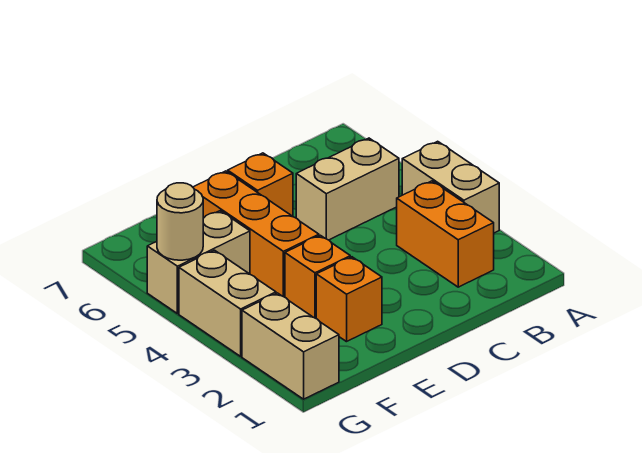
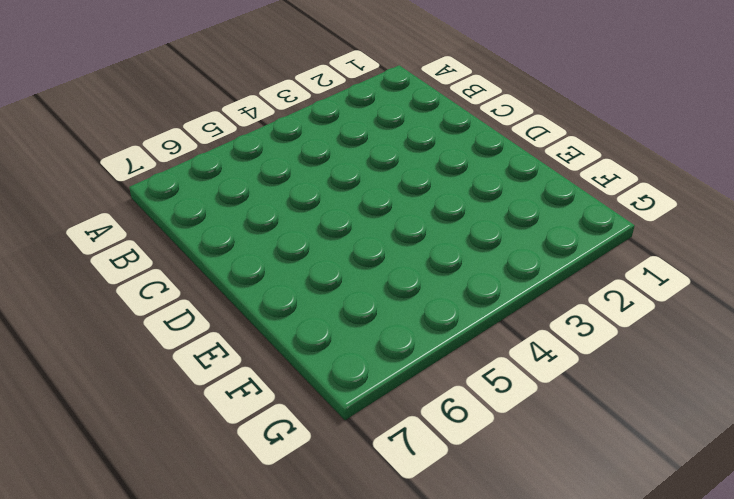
none -> tan brick A3:A4 level 1
none -> orange brick B2:B3 level 1

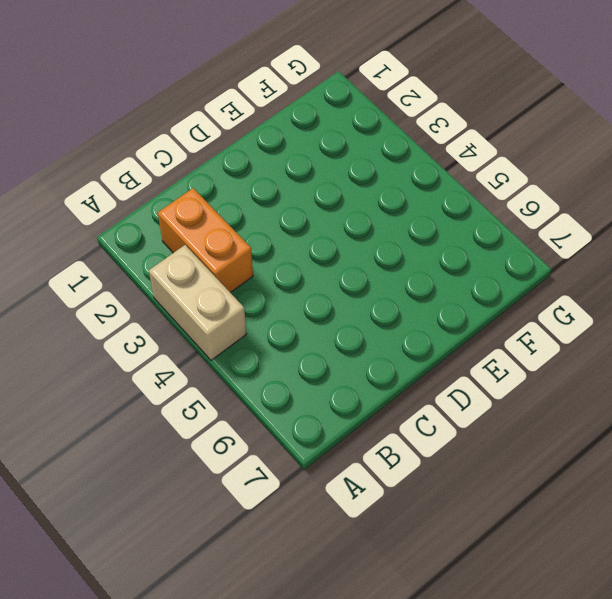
none -> tan brick B5:C5 level 1
none -> orange brick D6 level 1

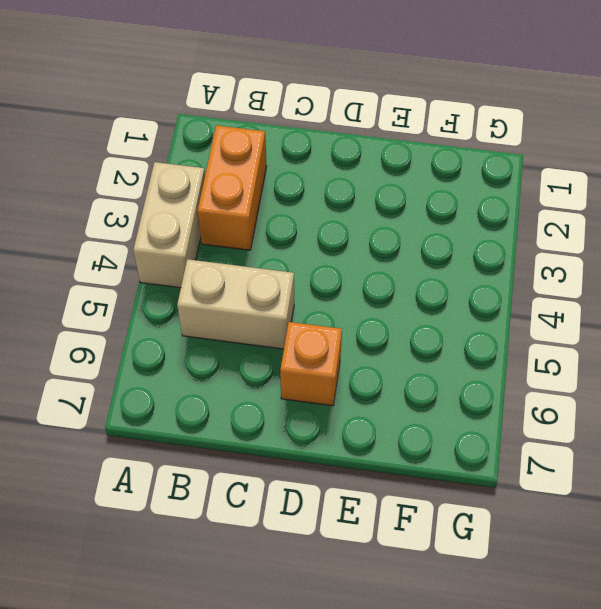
none -> orange brick E2 level 1
none -> orange brick E3 level 1

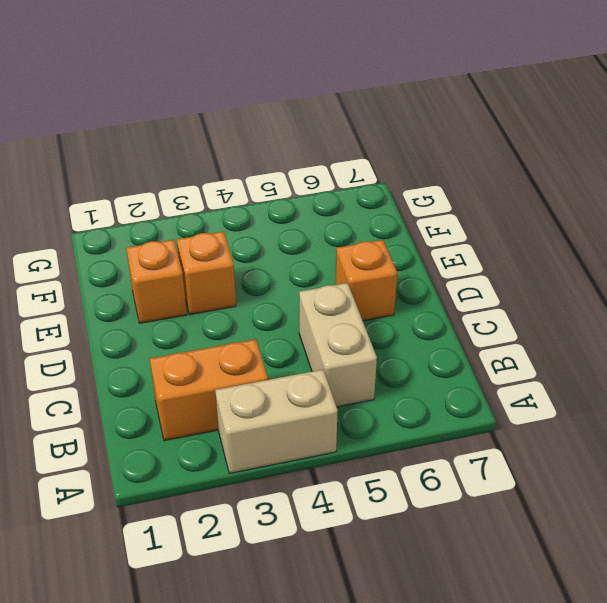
none -> orange brick E4:E6 level 1
none -> tan brick F5:G5 level 1

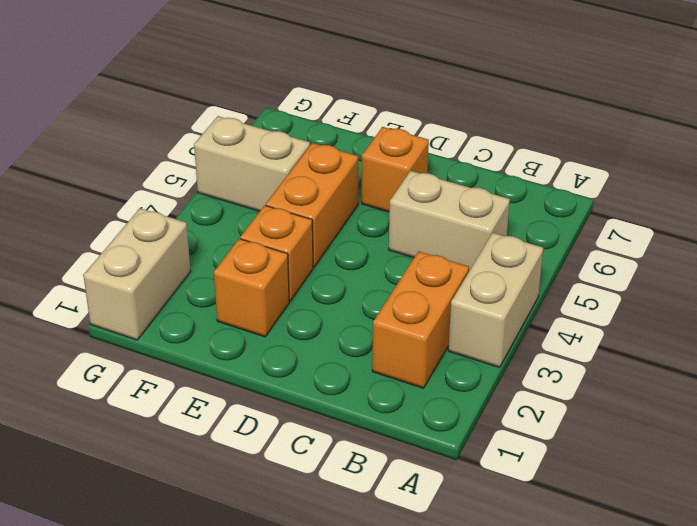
orange brick E4:E5 level 1 -> orange brick E4:E6 level 1
none -> tan brick G3:G4 level 1
none -> tan round brick G5 level 2

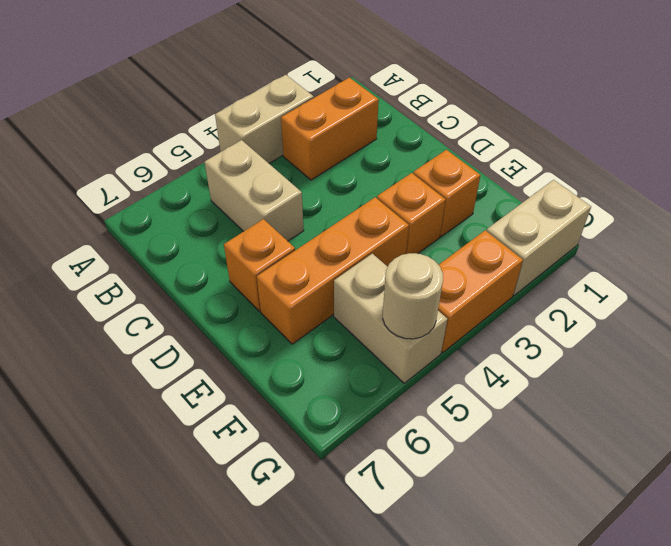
orange brick G3:G4 level 1 -> tan brick G3:G4 level 1

